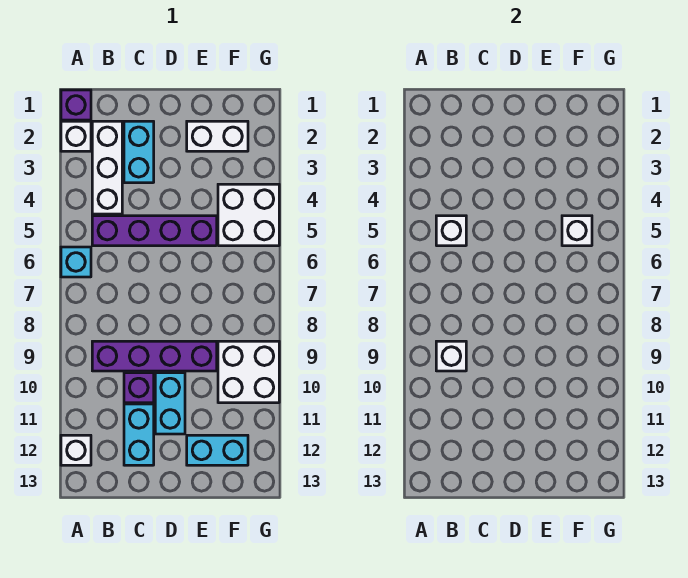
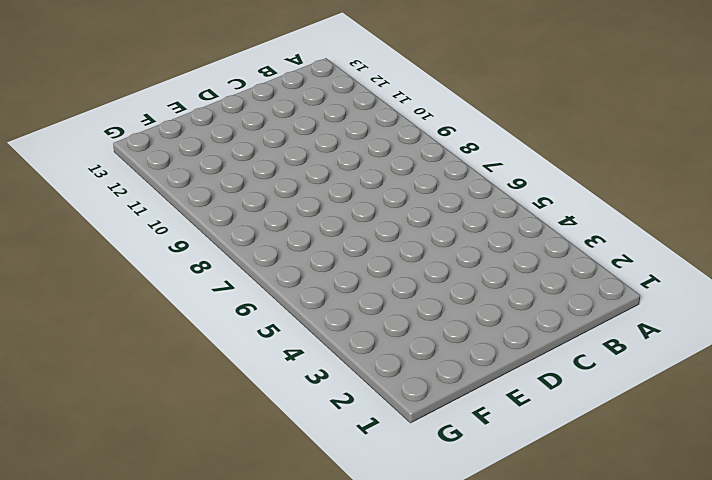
none -> purple brick A1 level 1
none -> white brick A2 level 1
none -> cyan brick A6 level 1

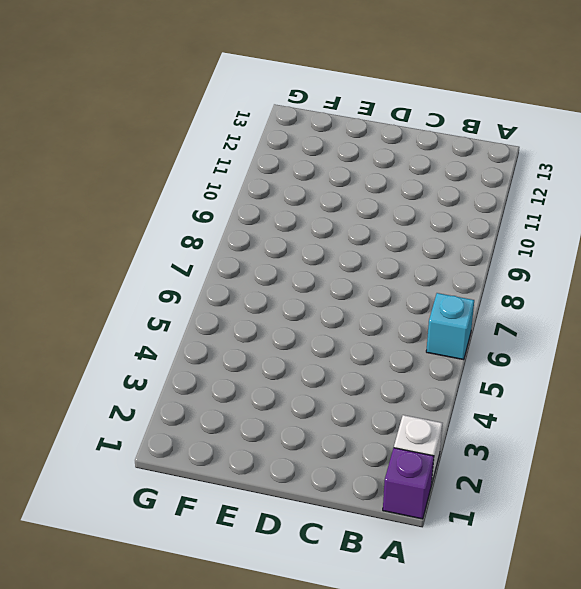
none -> white brick A12 level 1
none -> white brick B2:B4 level 1
none -> purple brick B5:E5 level 1

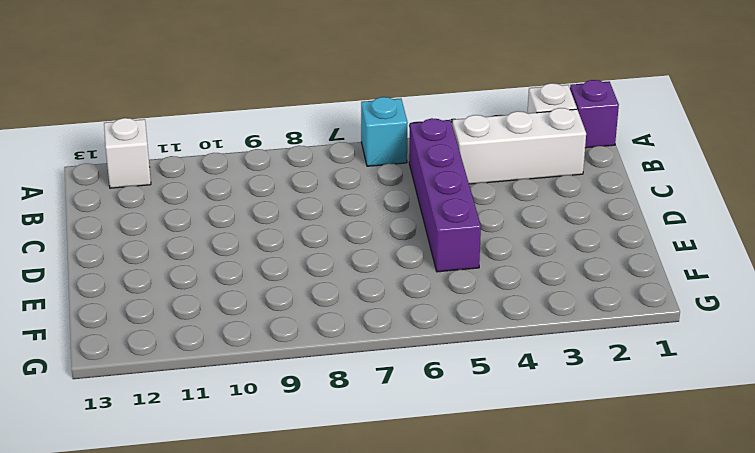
none -> purple brick B9:E9 level 1
none -> cyan brick C2:C3 level 1
none -> purple brick C10 level 1

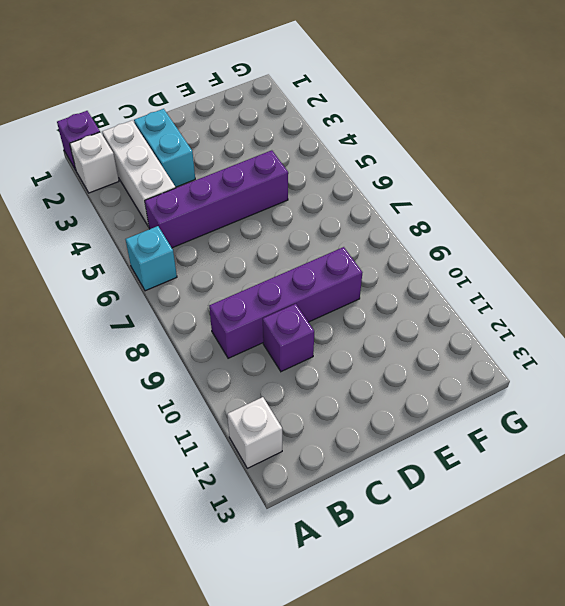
none -> cyan brick C11:C12 level 1
none -> cyan brick D10:D11 level 1
none -> white brick E2:F2 level 1

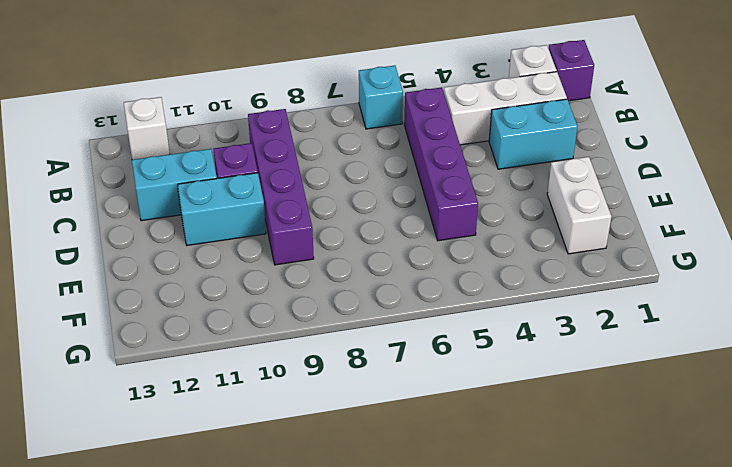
none -> cyan brick E12:F12 level 1
none -> white brick F4:G5 level 1
none -> white brick F9:G10 level 1

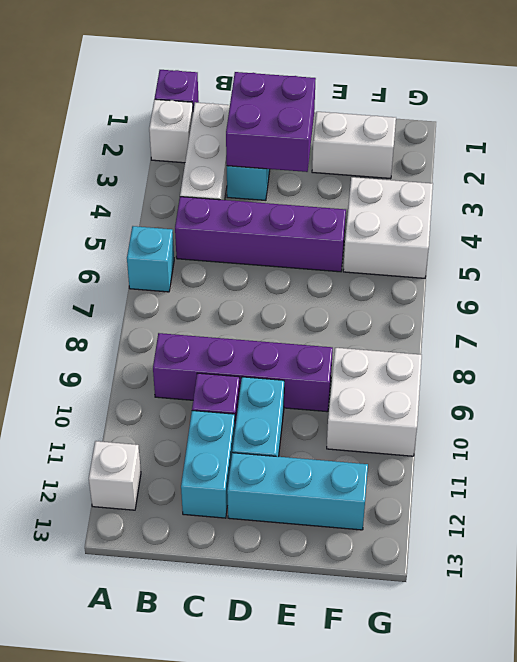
purple brick C2:D3 level 2 -> none
cyan brick D12:F12 level 1 -> cyan brick E12:F12 level 1
none -> white brick B5 level 2
none -> white brick B9 level 2
none -> white brick F5 level 2

